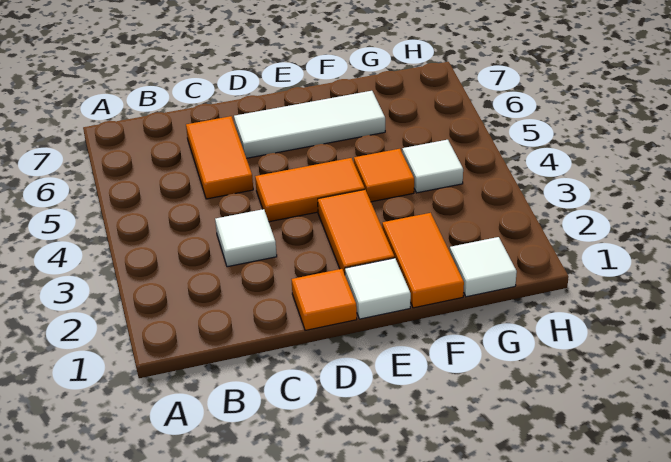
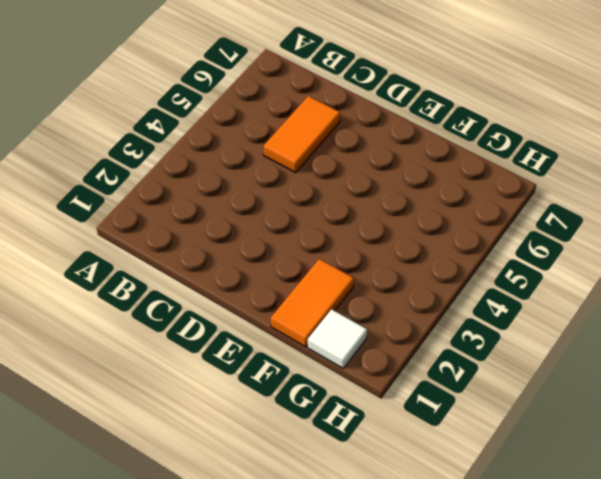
none -> white tile C3 level 1
none -> orange tile D1 level 1

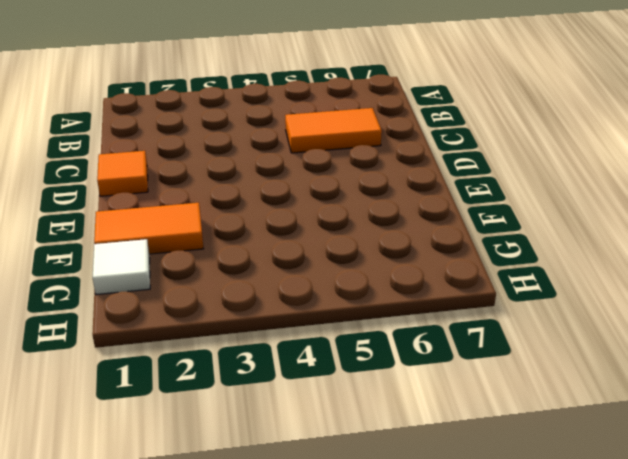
none -> white tile C3 level 1
none -> orange tile D4:E4 level 1

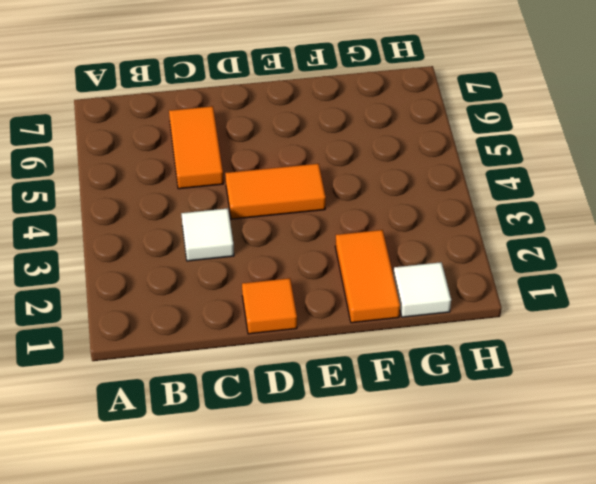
none -> white tile D6:F6 level 1
none -> white tile E1 level 1

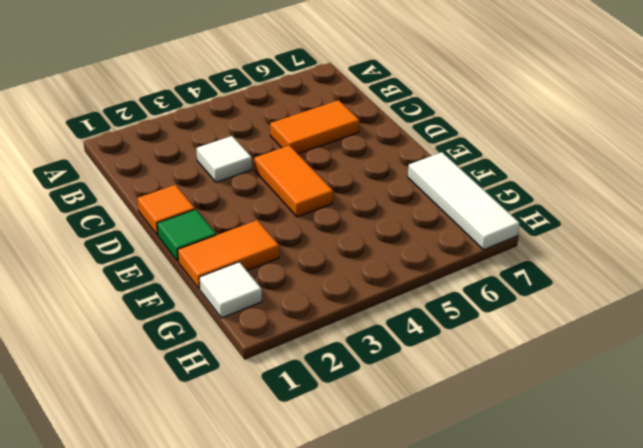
green tile E1 level 1 -> white tile E1 level 1
white tile F7:H7 level 1 -> white tile D6:F6 level 1
none -> orange tile E2:E3 level 1
none -> orange tile F4 level 1

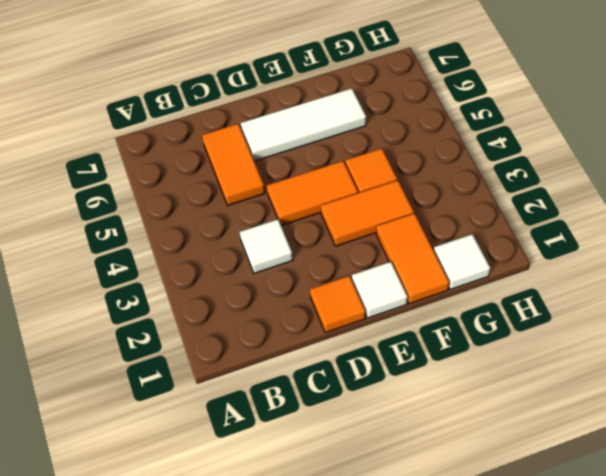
orange tile E3:F3 level 1 -> orange tile E2:E3 level 1
none -> white tile G4 level 1

